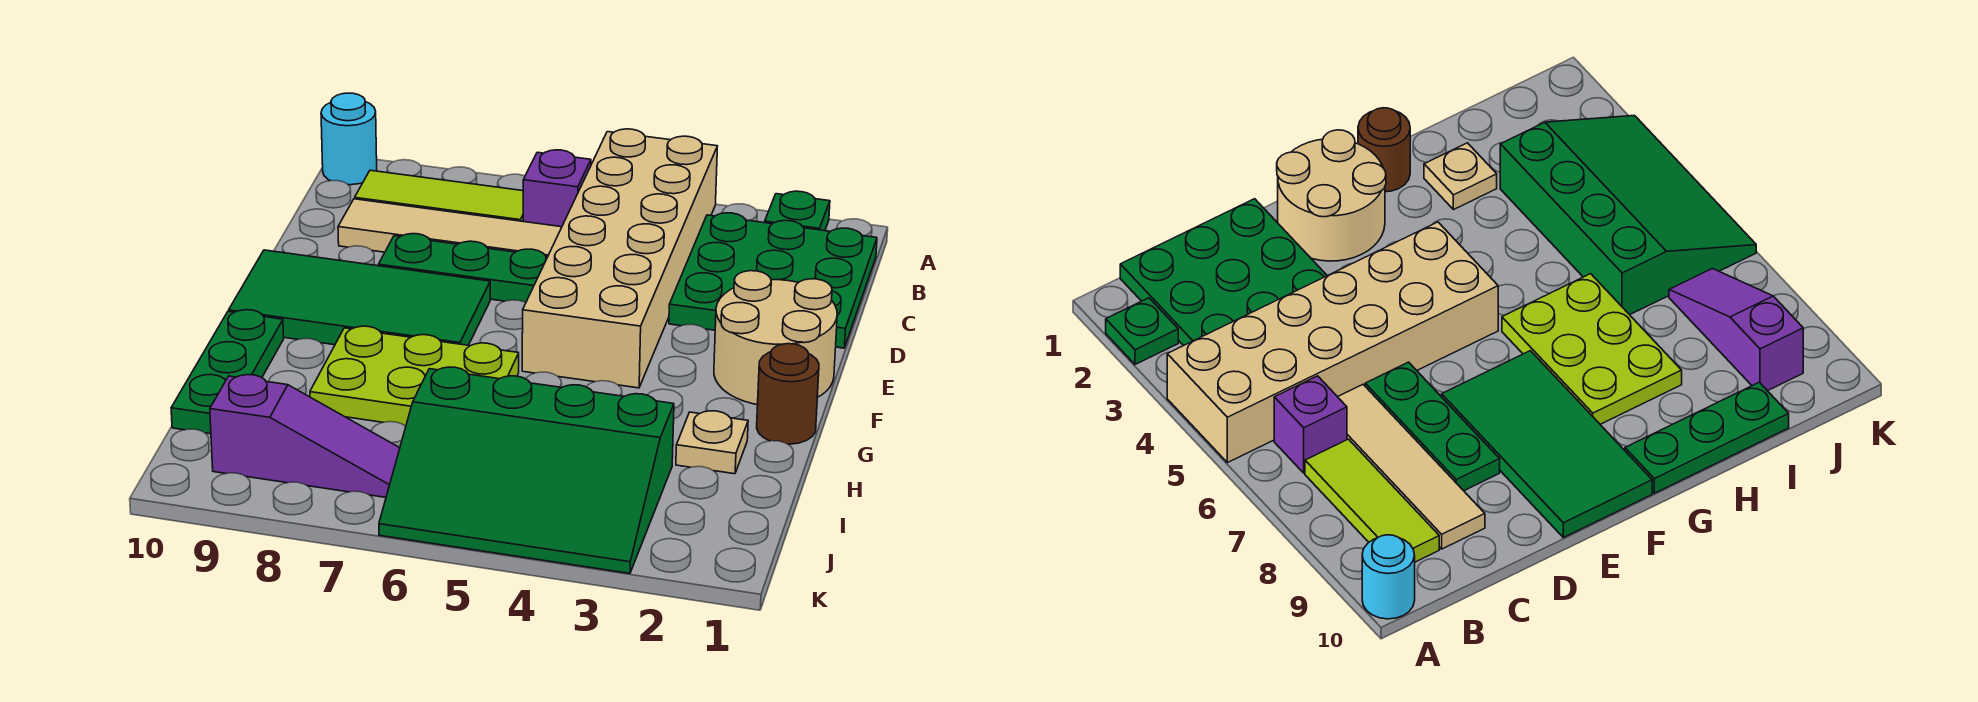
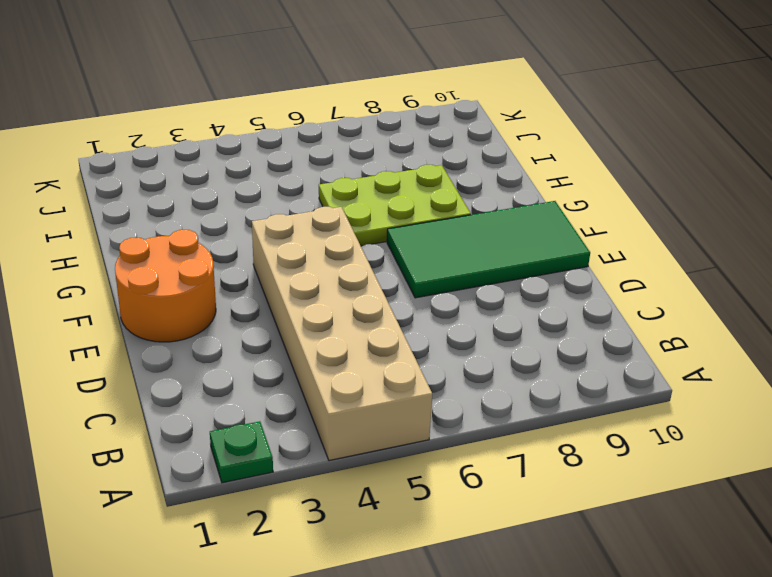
orange round brick E1:F2 level 1 -> tan round brick E1:F2 level 1
none -> cyan round brick A10 level 1
none -> green plate B1:D3 level 1
none -> purple brick B6 level 1

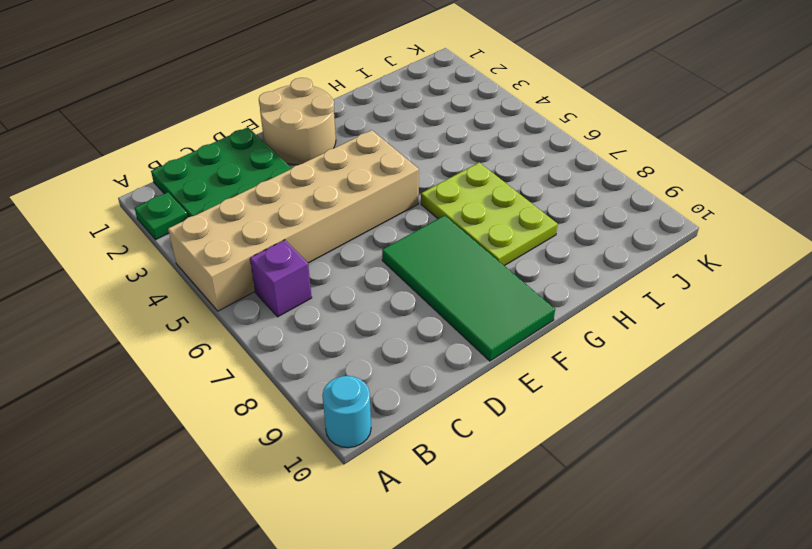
none -> lime tile B7:B9 level 1
none -> tan tile C6:C9 level 1
none -> green plate D6:D8 level 1

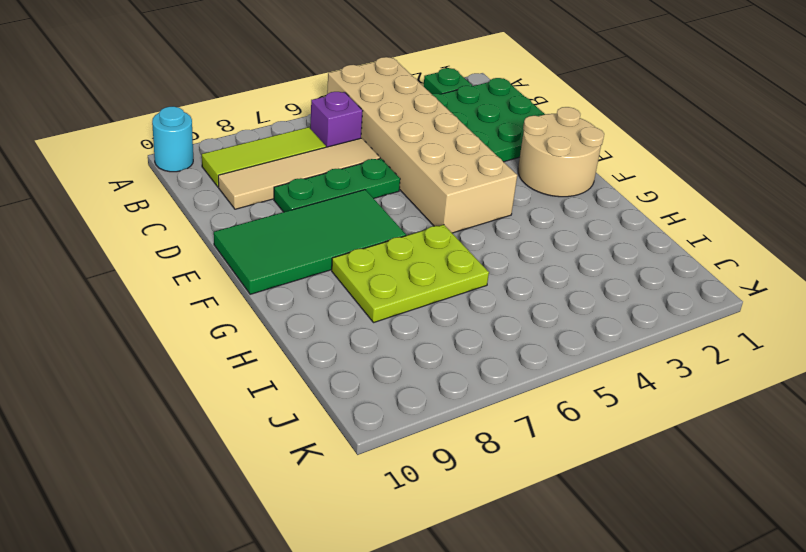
none -> brown round brick G1 level 1
none -> green plate G10:I10 level 1
none -> tan plate H2 level 1

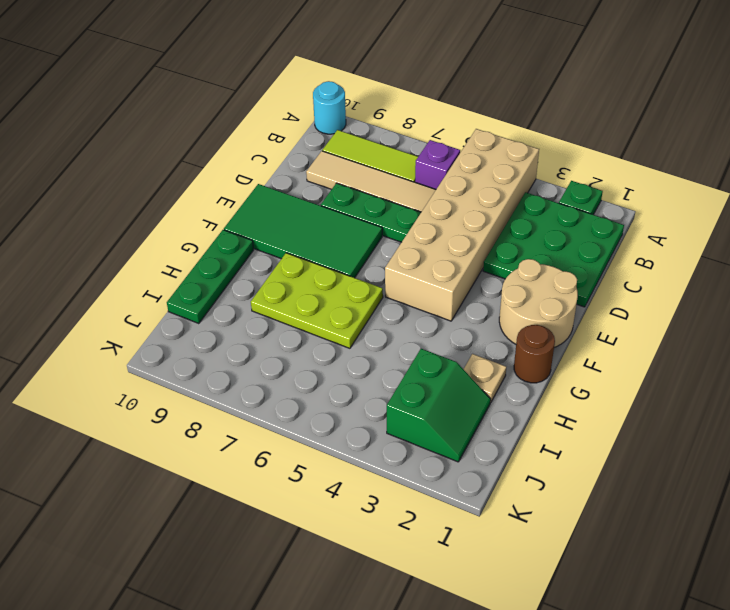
green slope I2:J3 level 1 top 3 -> green slope I3:K6 level 1 top I
none -> purple slope J7:J9 level 1 top 9

